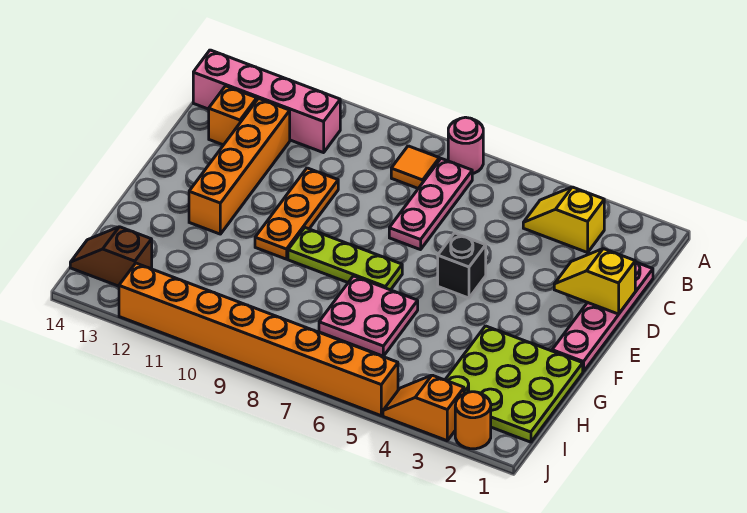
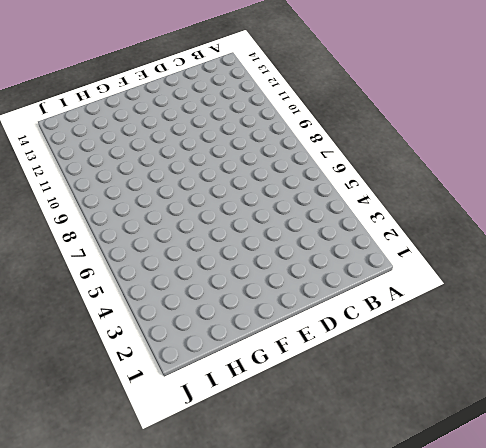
none -> pink round brick A7 level 1
none -> yellow slope B3:B4 level 1 top 3
none -> pink plate B7:D7 level 1

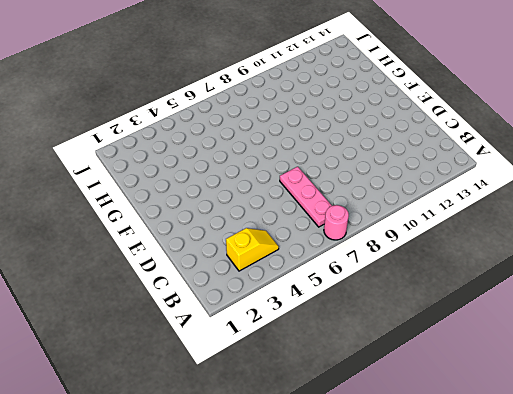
none -> orange tile B8 level 1
none -> pink brick B11:B14 level 1
none -> pink plate C1:F1 level 1

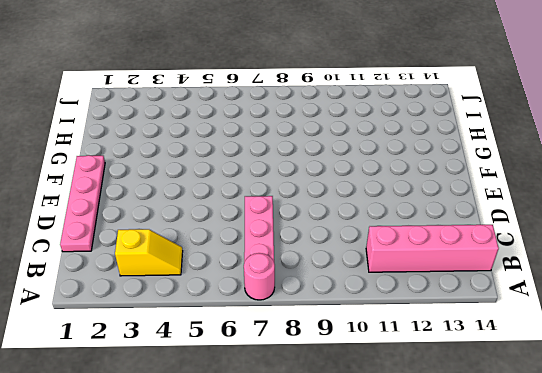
none -> orange tile B8 level 1
none -> orange brick C12:F12 level 1
none -> orange brick C13 level 1

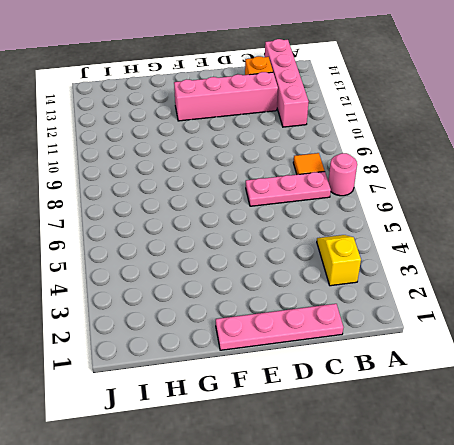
pink brick C12:F12 level 1 -> orange brick C12:F12 level 1
none -> orange plate D10:F10 level 1
none -> black brick E5 level 1
none -> lime plate F7:F9 level 1

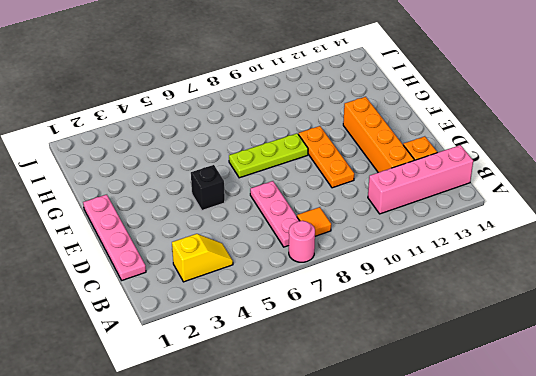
none -> lime plate G1:I3 level 1
none -> pink plate G6:H7 level 1
none -> brown slope I13:I14 level 1 top 13

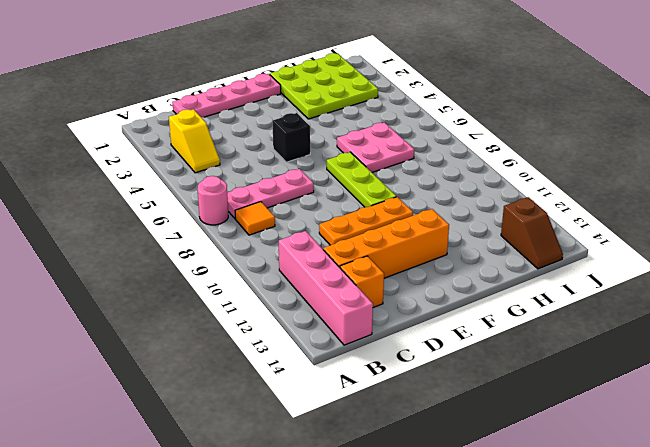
none -> orange round brick J2 level 1
none -> orange slope J3:J4 level 1 top 3
none -> orange brick J5:J12 level 1

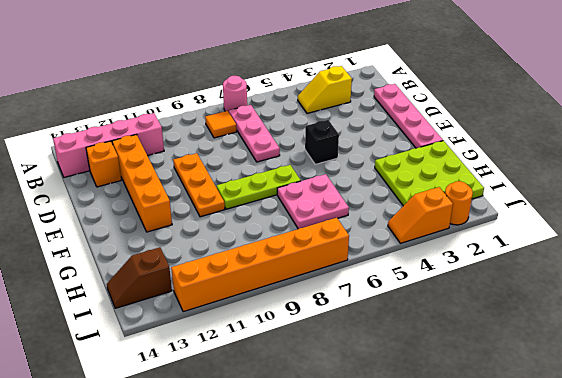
orange brick J7:J12 level 1 -> orange brick J5:J12 level 1
none -> yellow slope D1:D2 level 2 top 1

